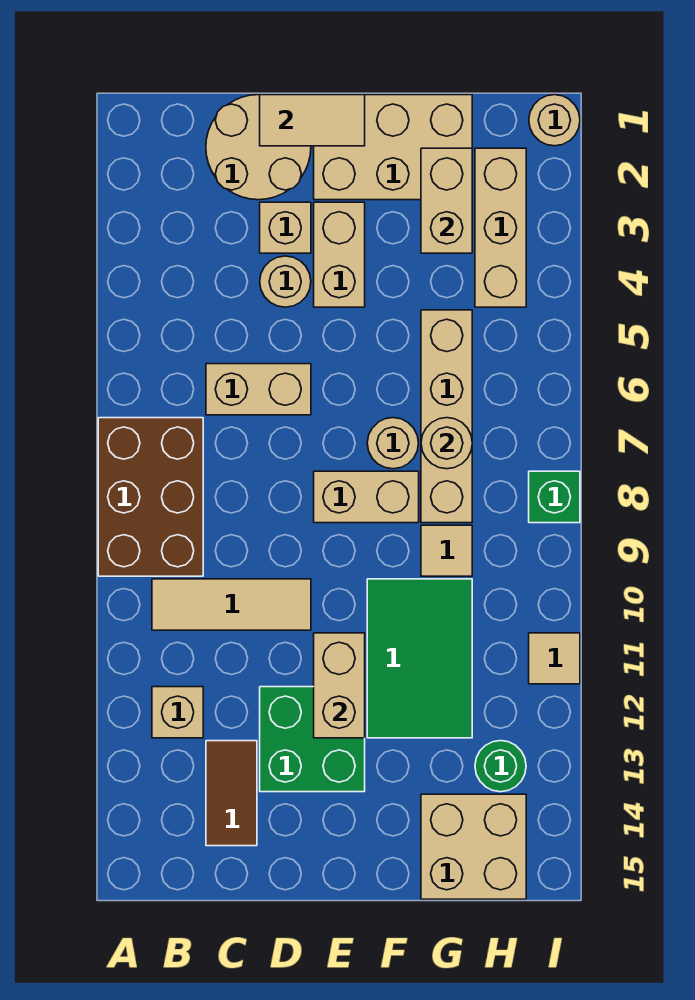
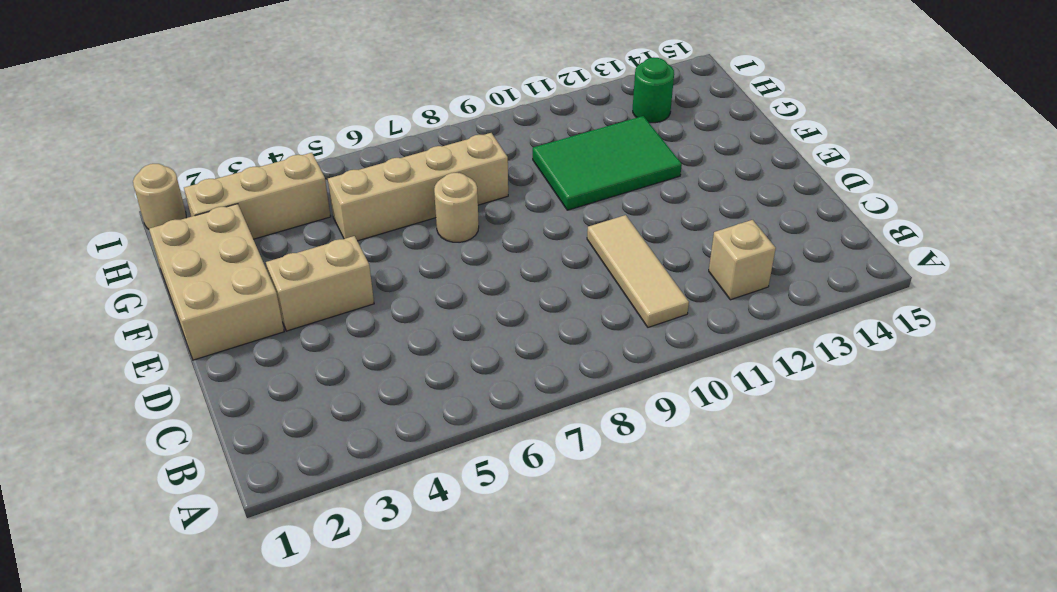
none -> brown brick A7:B9 level 1
none -> tan round brick C1:D2 level 1
none -> tan brick C6:D6 level 1

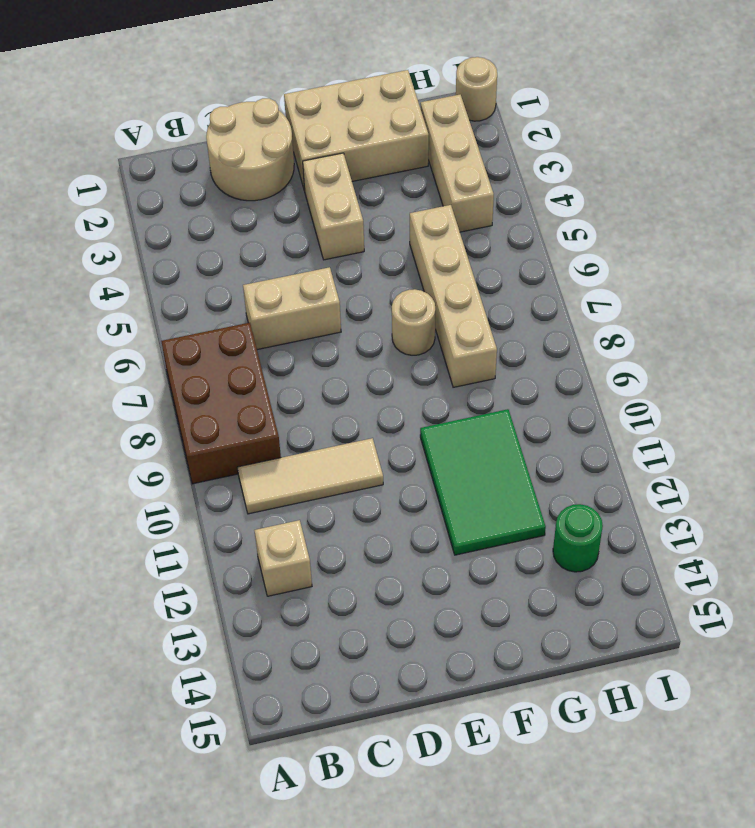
none -> brown tile C13:C14 level 1
none -> tan brick D3 level 1
none -> tan round brick D4 level 1

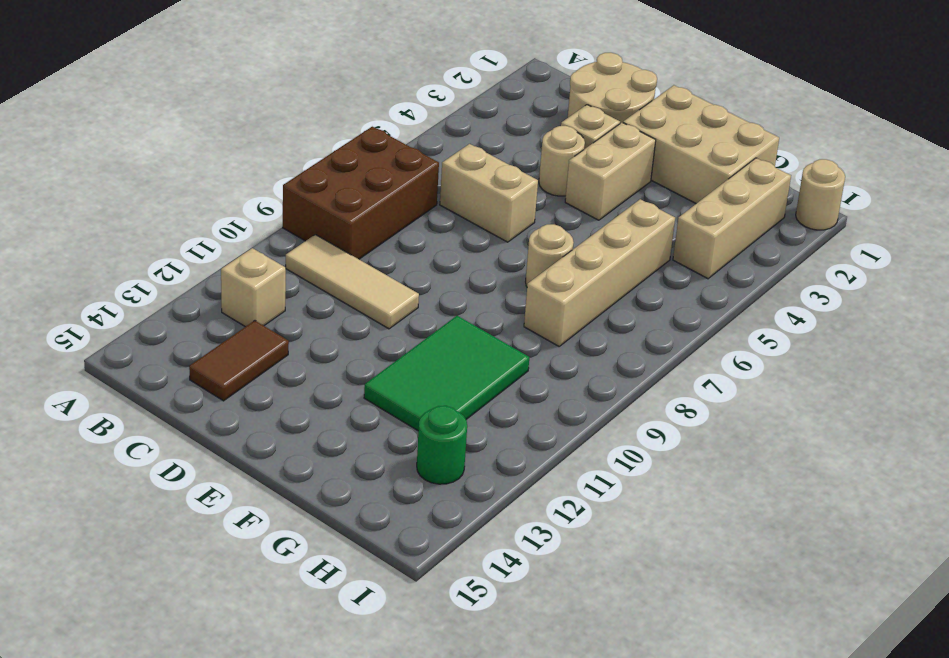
none -> green brick D12:E13 level 1
none -> tan brick E8:F8 level 1
none -> tan tile G9 level 1

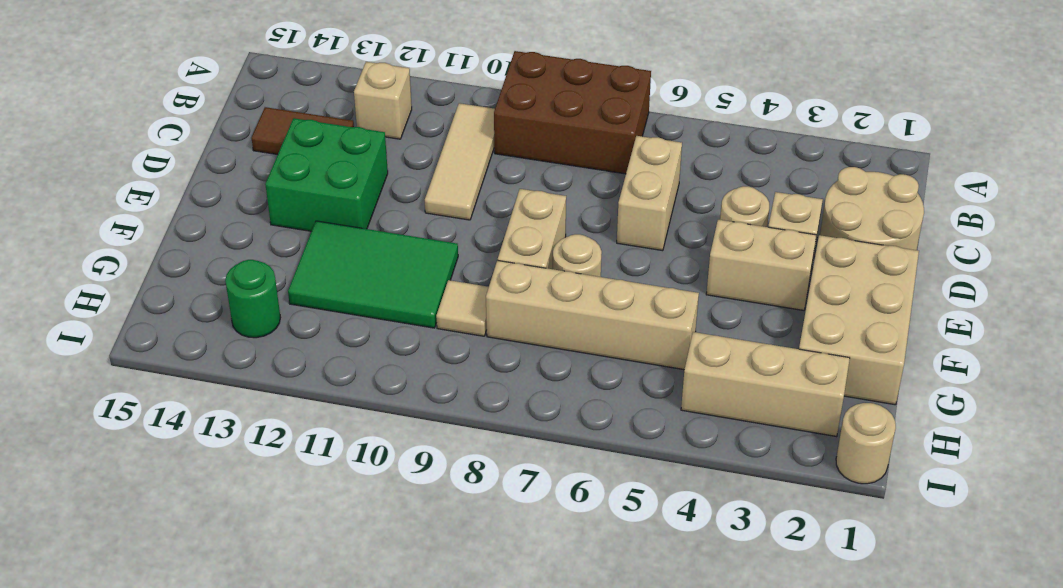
none -> tan brick G14:H15 level 1
none -> green brick I8 level 1
none -> tan tile I11 level 1

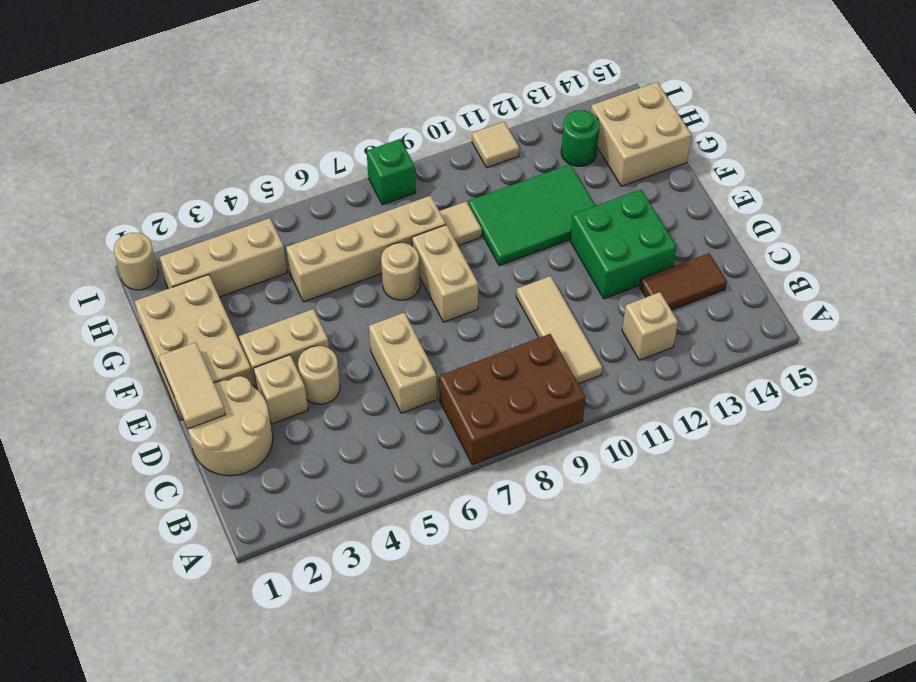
none -> tan brick E11:E12 level 2
none -> tan brick G2:G3 level 2
none -> tan round brick G7 level 2

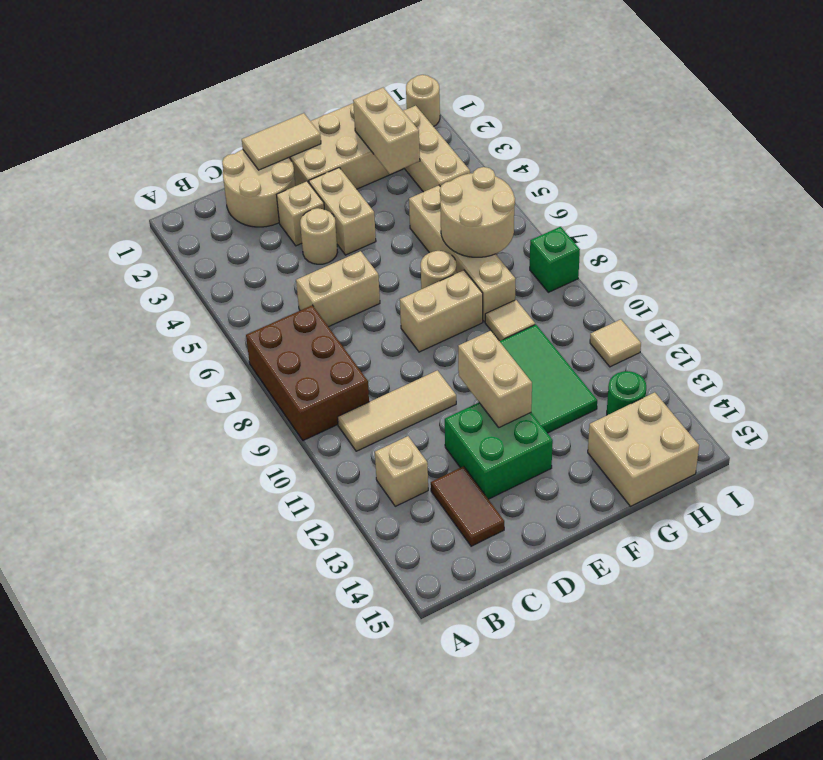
tan round brick G6:H7 level 2 -> tan round brick G7 level 2

